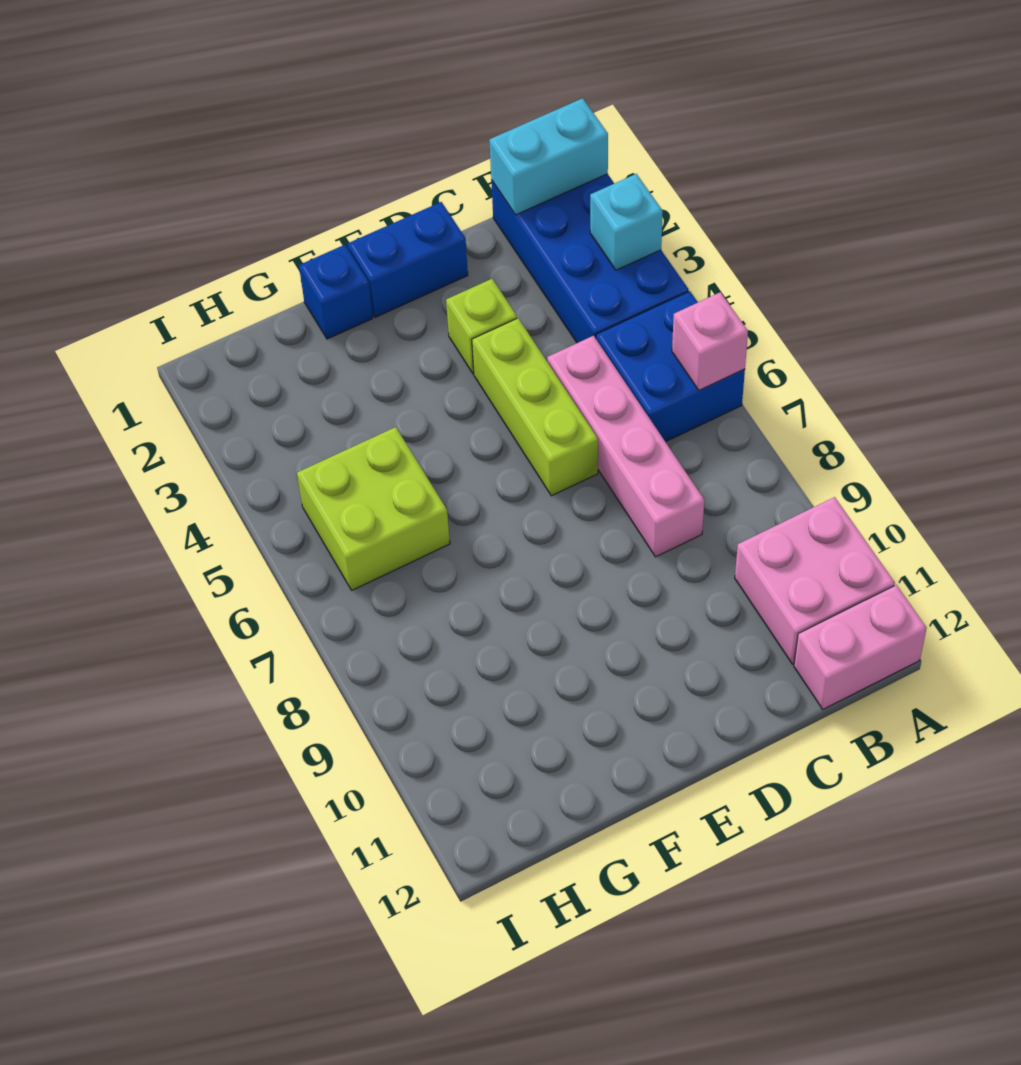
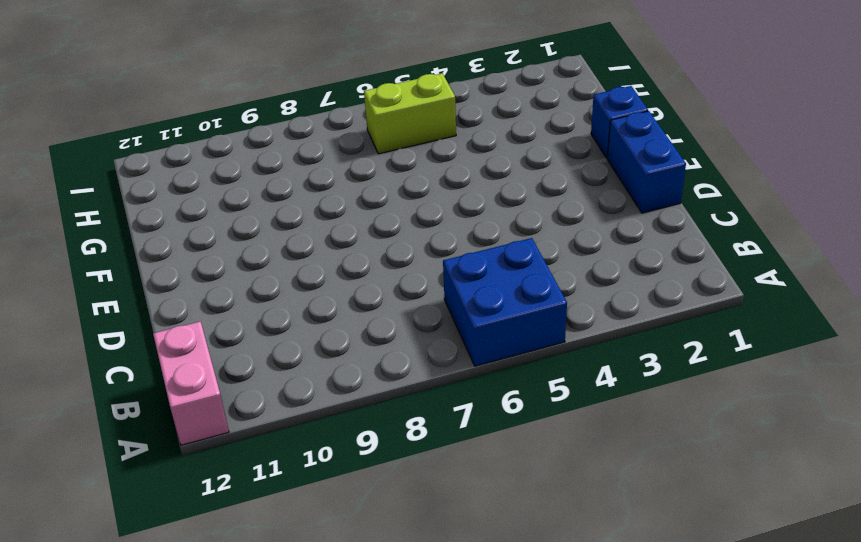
lime brick H5:H6 level 1 -> lime brick G5:H6 level 1
none -> blue brick A1:B4 level 1
none -> pink brick A10:B11 level 1
none -> pink brick C5:C8 level 1

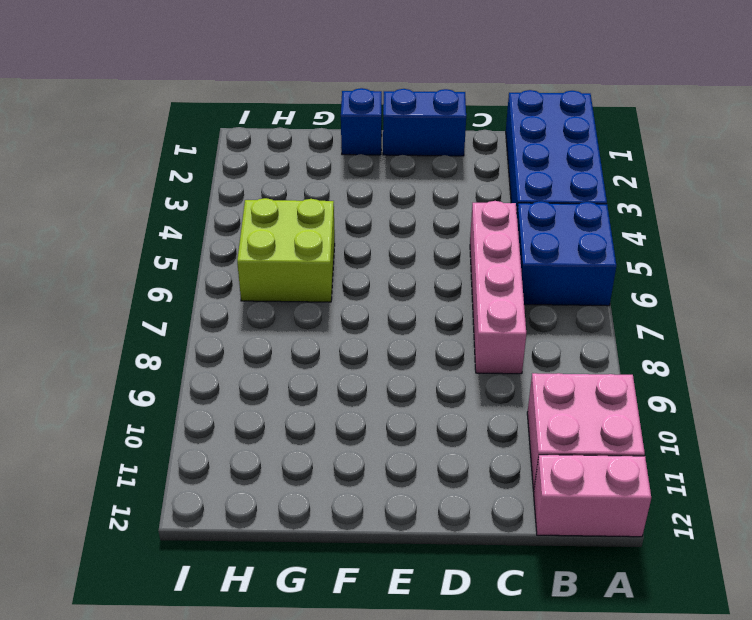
none -> lime brick D3 level 1
none -> lime brick D4:D6 level 1
none -> cyan brick A1:B1 level 2

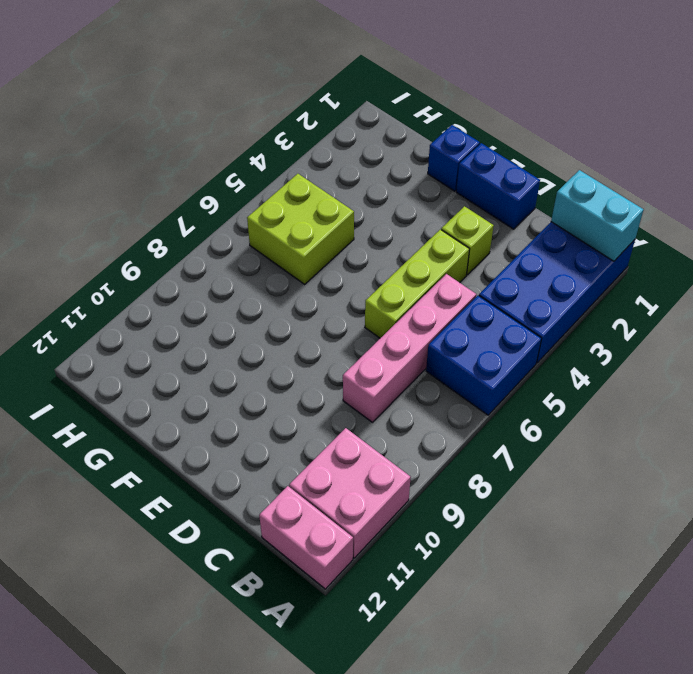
none -> cyan brick A3 level 2
none -> pink brick A6 level 2

